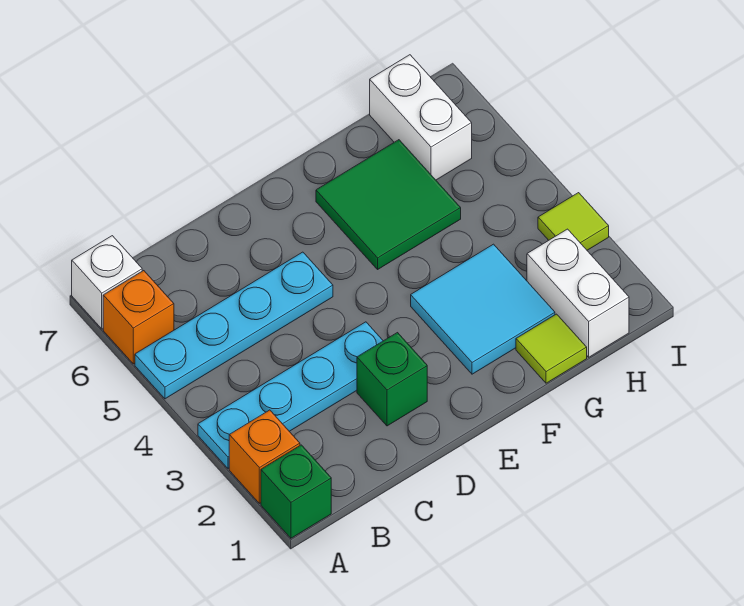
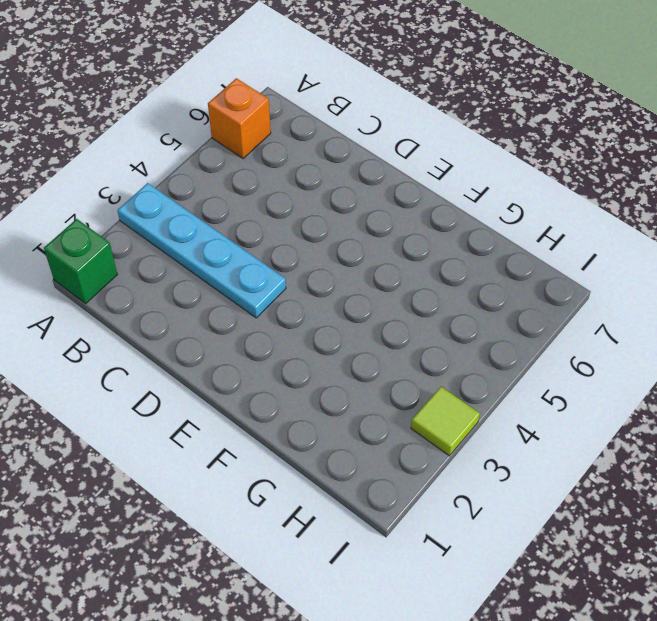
none -> orange brick A2 level 1
none -> cyan plate A5:D5 level 1
none -> white brick A7 level 1

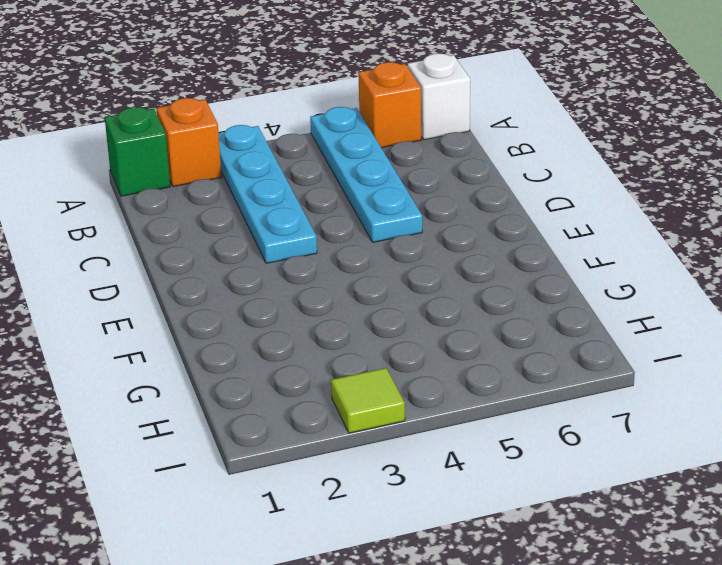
none -> green brick D2 level 1
none -> cyan tile F2:G3 level 1
none -> green tile F5:G6 level 1

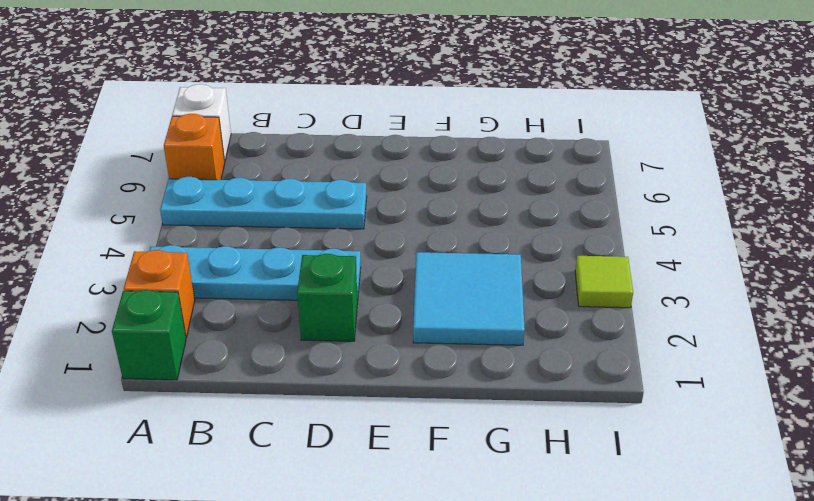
none -> green tile F5:G6 level 1
none -> lime tile G1 level 1
none -> white brick H1:H2 level 1

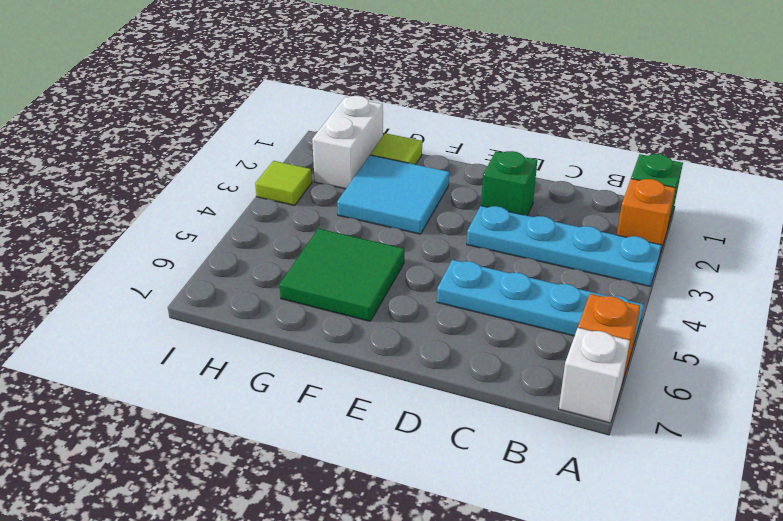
none -> white brick H6:H7 level 1

